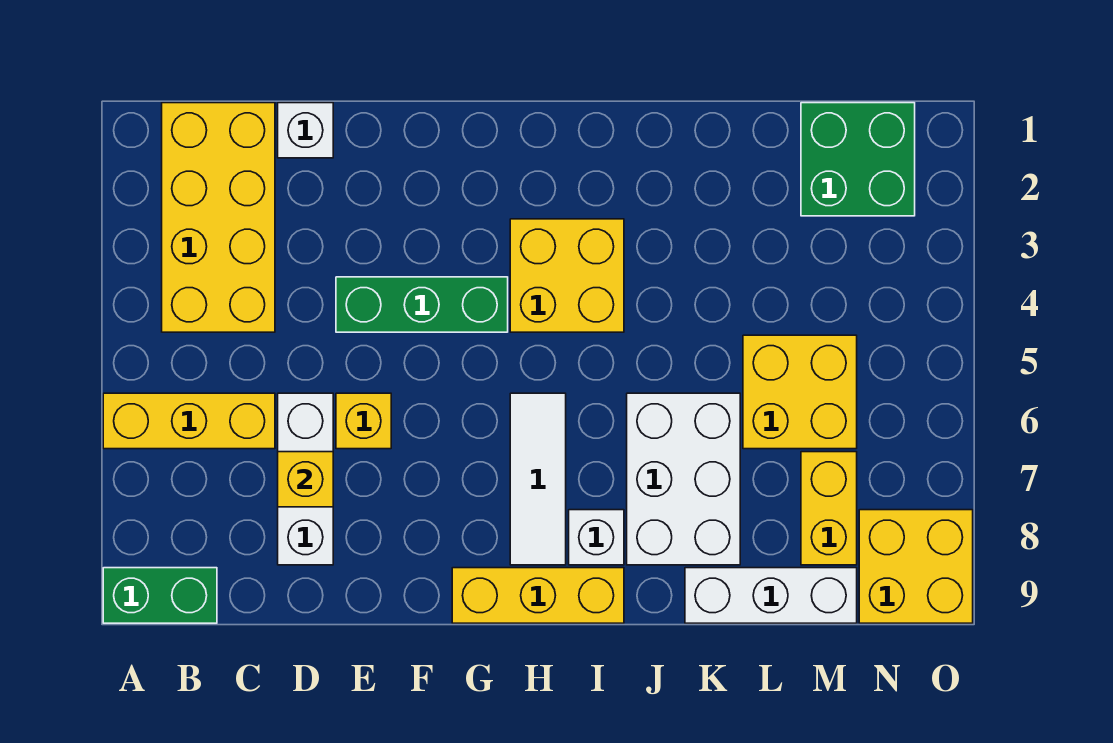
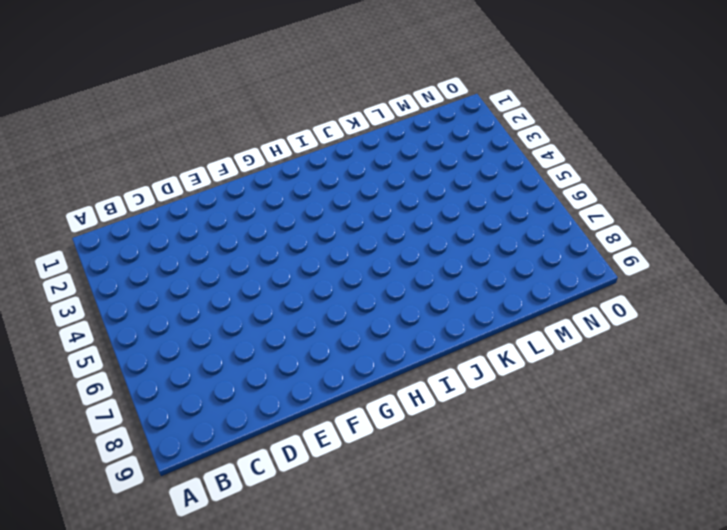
none -> yellow brick A6:C6 level 1
none -> green brick A9:B9 level 1
none -> yellow brick B1:C4 level 1

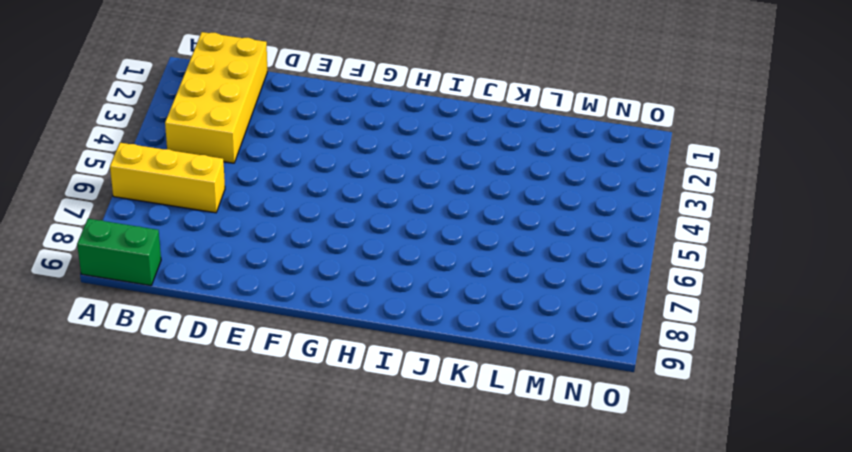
none -> white brick D1 level 1
none -> white brick D6:D8 level 1
none -> green brick E4:G4 level 1

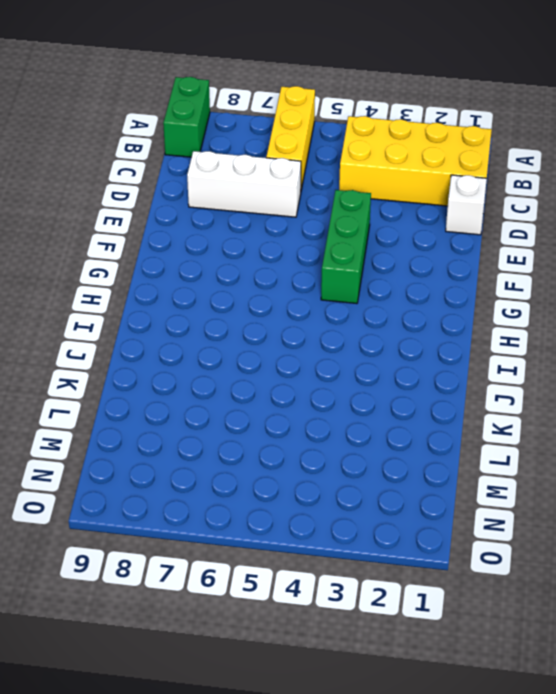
none -> yellow brick E6 level 1
none -> yellow brick G9:I9 level 1
none -> yellow brick H3:I4 level 1

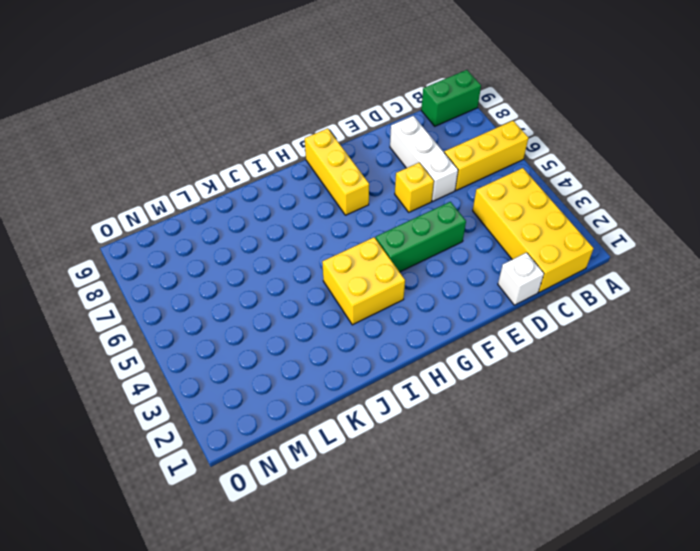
yellow brick G7:G9 level 1 -> yellow brick G9:I9 level 1
none -> white tile H6:H8 level 1
none -> white brick I8 level 1
none -> white brick J6:K8 level 1

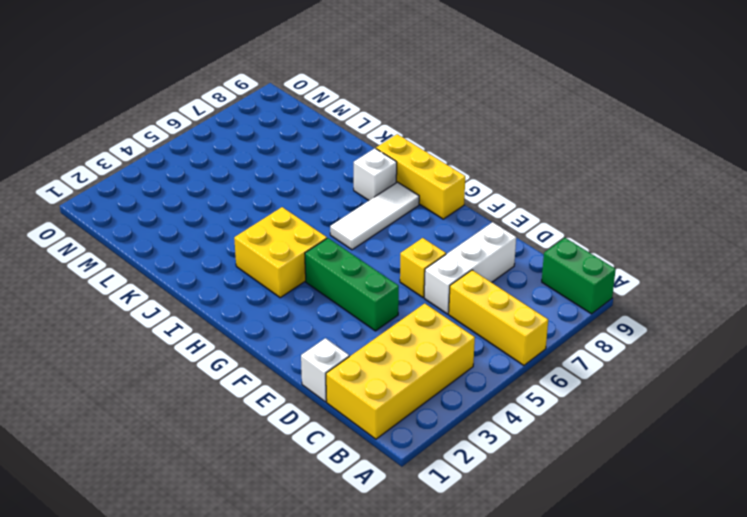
none -> white brick J6:K8 level 1
none -> white brick K9:M9 level 1
none -> yellow brick L5:M6 level 1

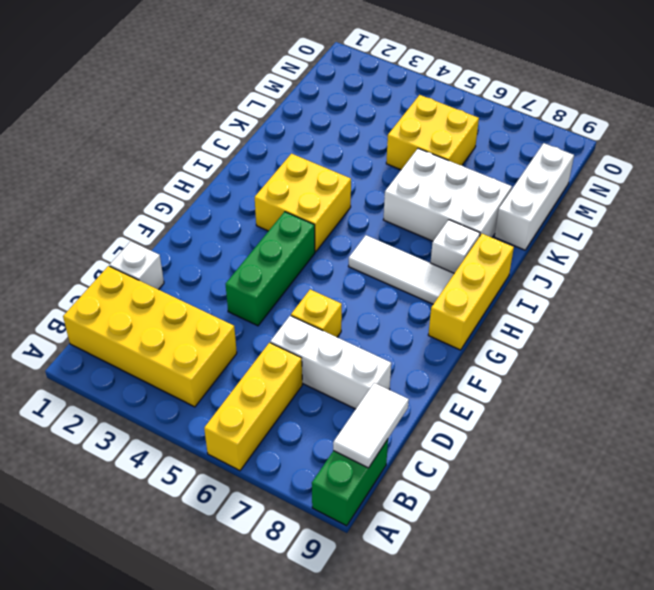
white tile B9:C9 level 2 -> none
none -> green brick M1:N2 level 1
none -> yellow brick M7:M8 level 1
none -> yellow brick N8:O9 level 1

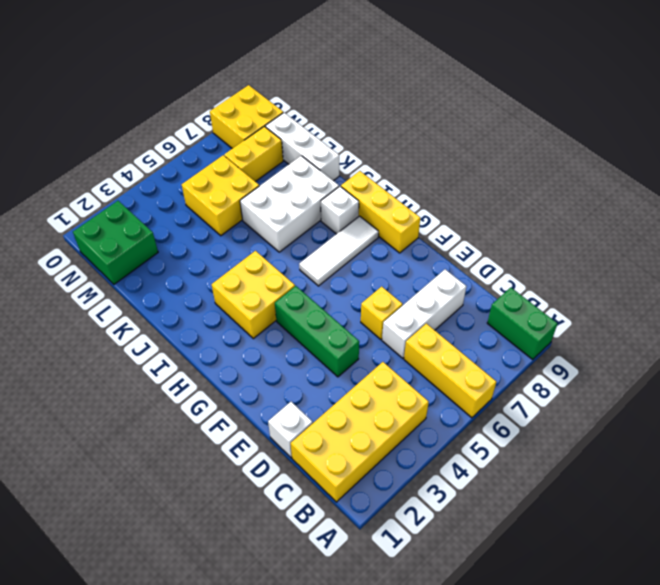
none -> yellow brick D7 level 2

